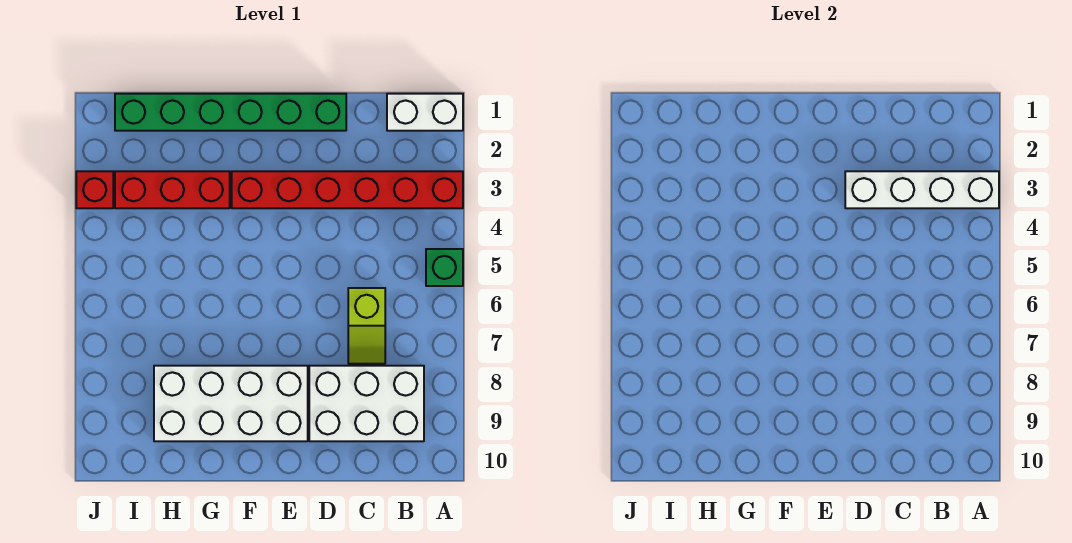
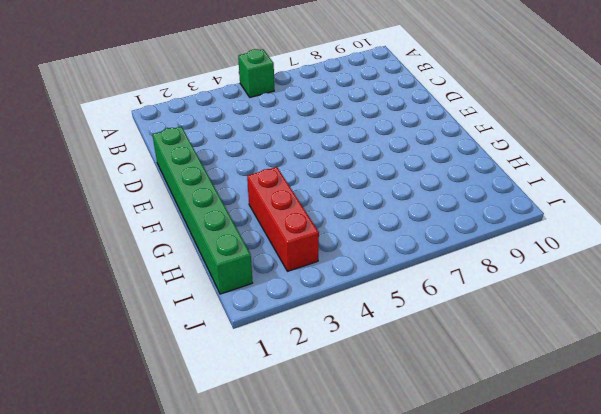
none -> white brick A1:B1 level 1
none -> red brick A3:F3 level 1

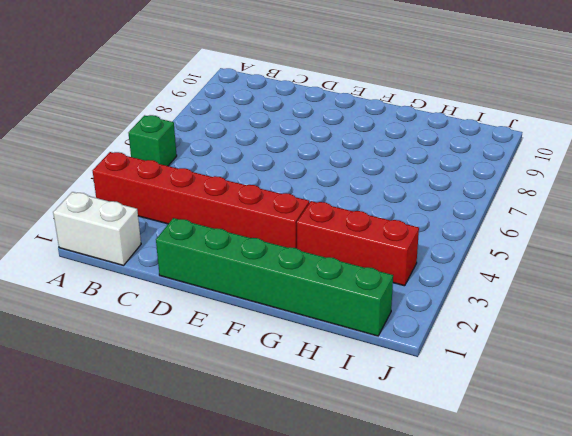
none -> white brick B8:D9 level 1
none -> lime slope C6:C7 level 1 top 6

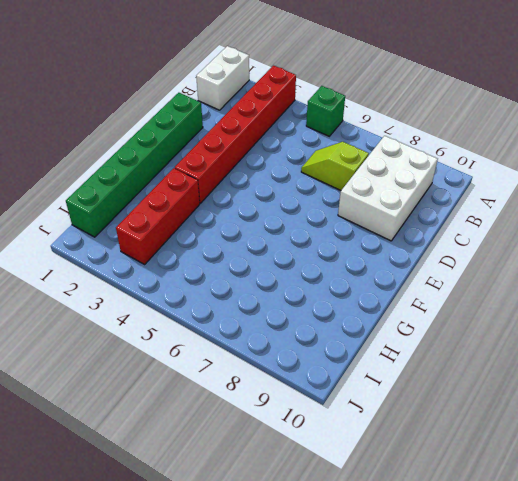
lime slope C6:C7 level 1 top 7 -> lime slope C6:C7 level 1 top 6
none -> white brick E8:H9 level 1
none -> red brick J3 level 1

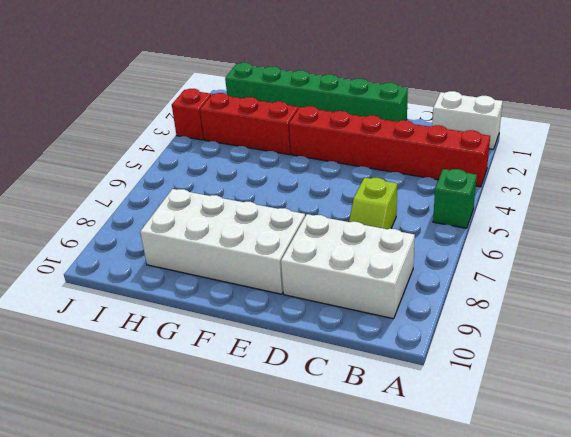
none -> white brick A3:D3 level 2

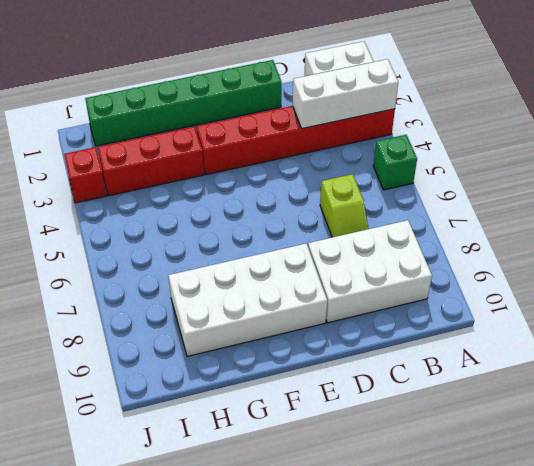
white brick A3:C3 level 2 -> white brick A3:D3 level 2

